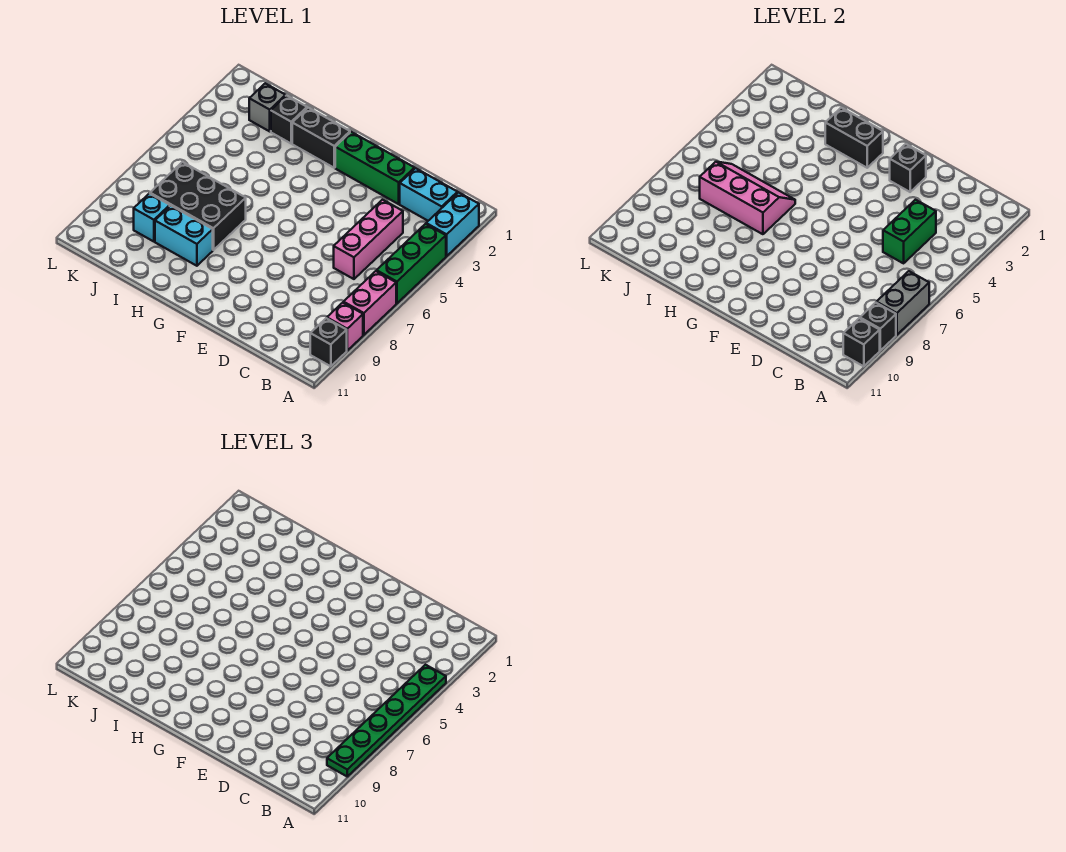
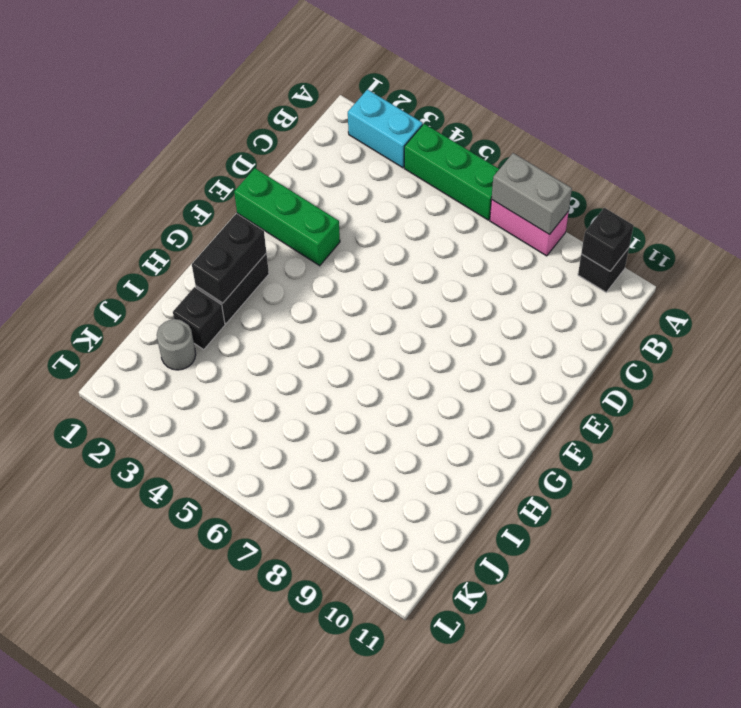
green brick E1:E3 level 1 -> green brick D2:F2 level 1
grey round brick J2 level 1 -> grey brick J2 level 1
none -> pink brick A9 level 1
none -> cyan brick B2:C2 level 1
none -> pink brick C4:C6 level 1

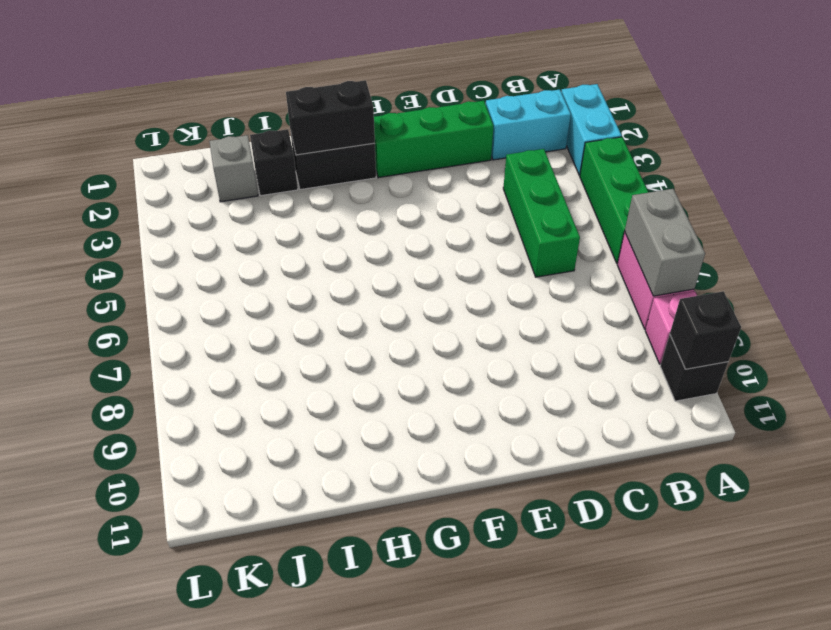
green brick C4:C6 level 1 -> pink brick C4:C6 level 1
none -> black brick H7:J8 level 1
none -> cyan brick H9:I9 level 1
none -> cyan brick J9 level 1

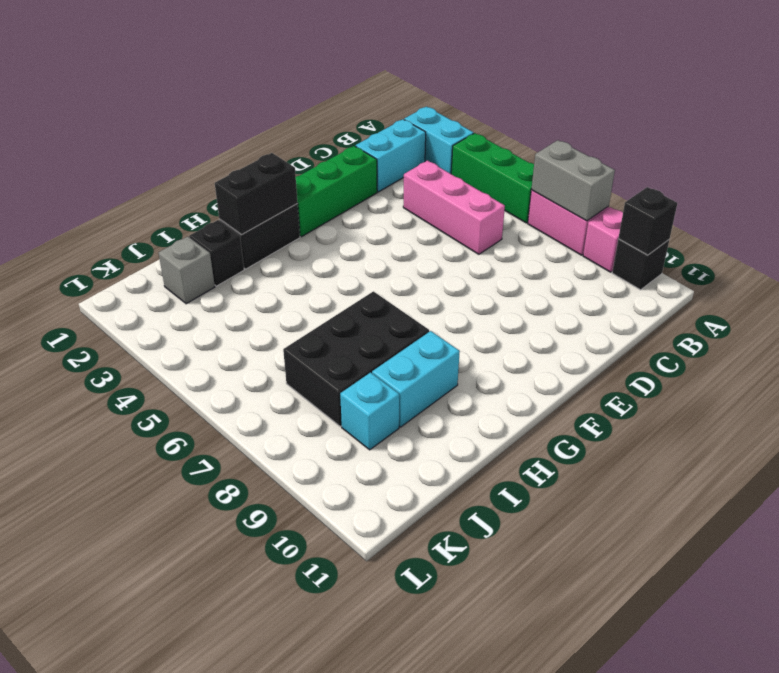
none -> black brick A9 level 2
none -> green brick C4:C5 level 2
none -> black brick E2 level 2

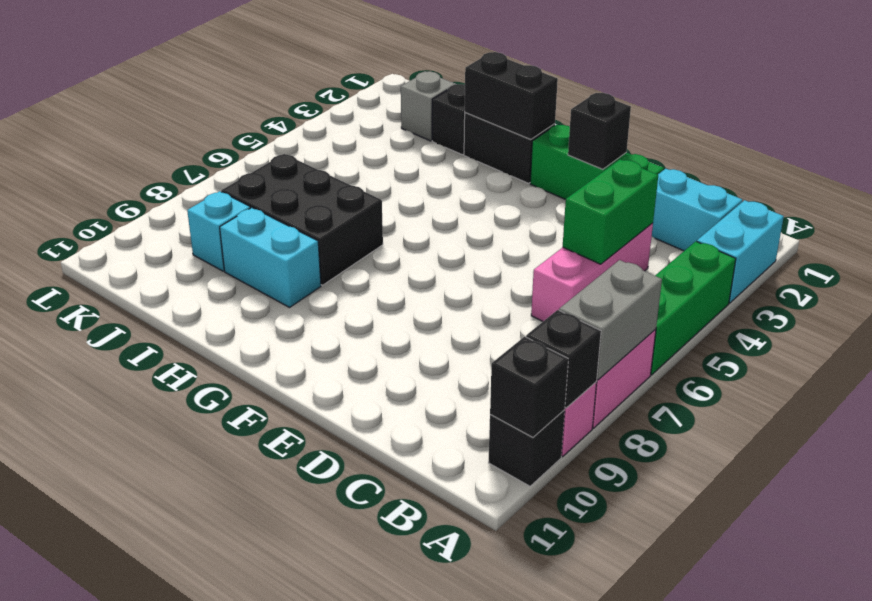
none -> pink slope H6:J7 level 2 top 7
none -> green plate A4:A9 level 3

